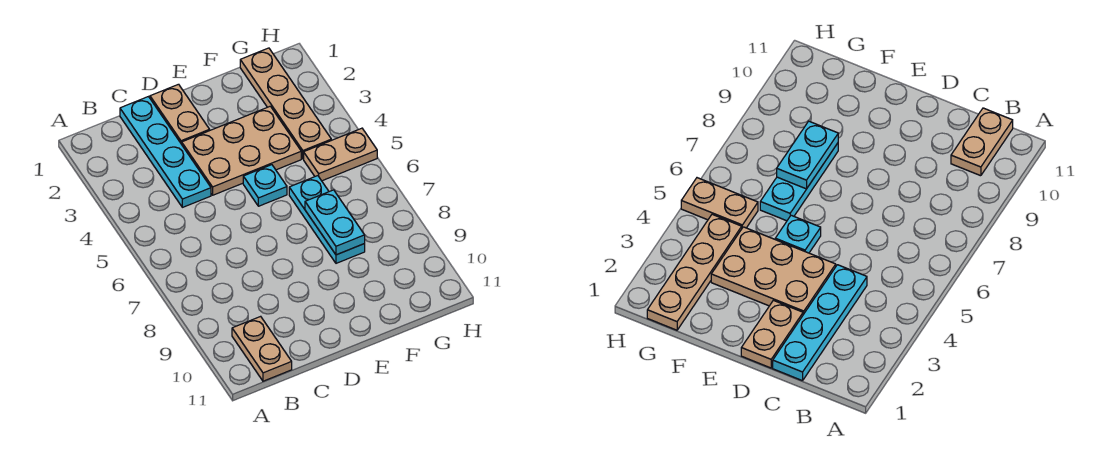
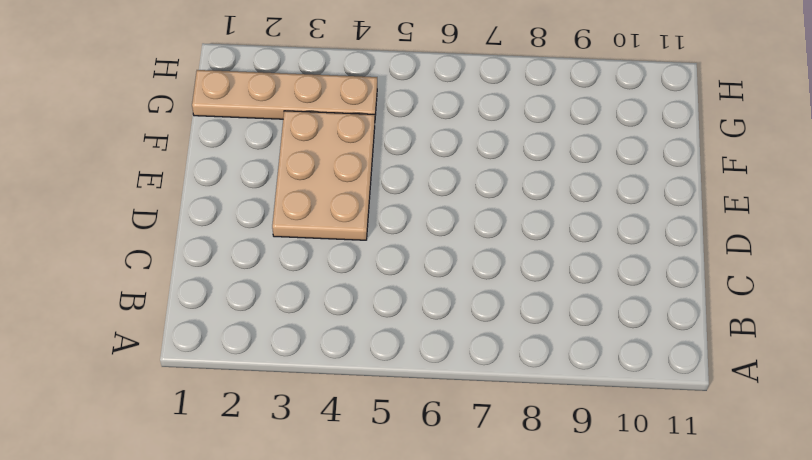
none -> tan plate B10:B11 level 1
none -> cyan plate C1:C4 level 1

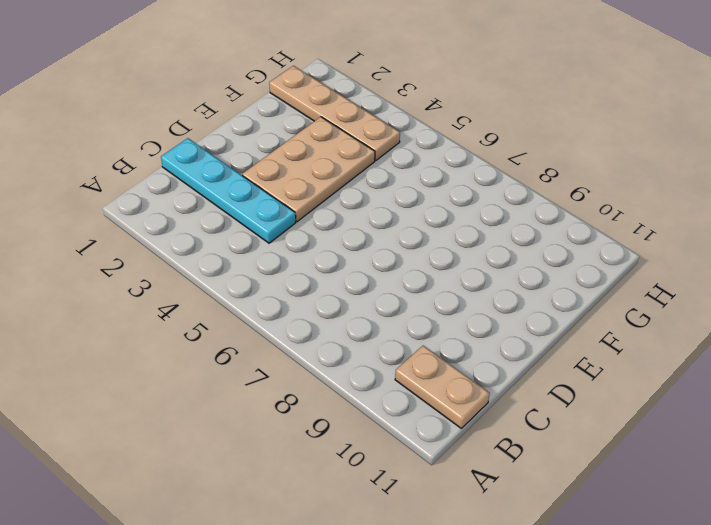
none -> tan plate D1:D2 level 1
none -> cyan plate E5 level 1

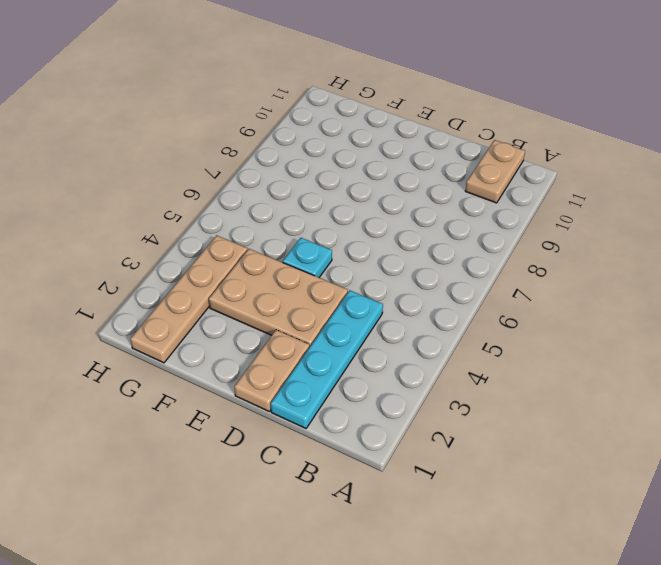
none -> cyan plate F6:F8 level 1
none -> tan plate G5:H5 level 1

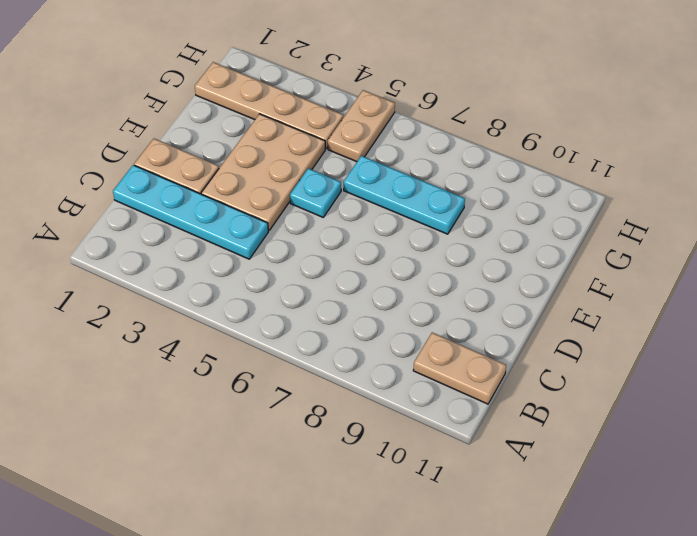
none -> cyan plate F7:F8 level 2

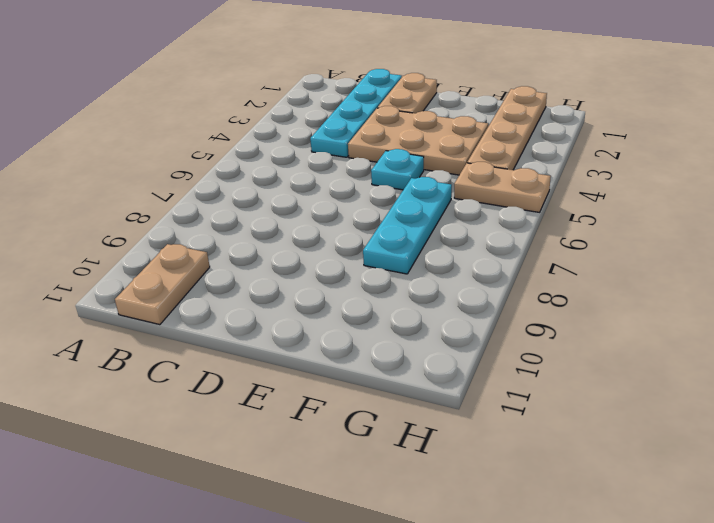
none -> cyan plate F7:F8 level 2

